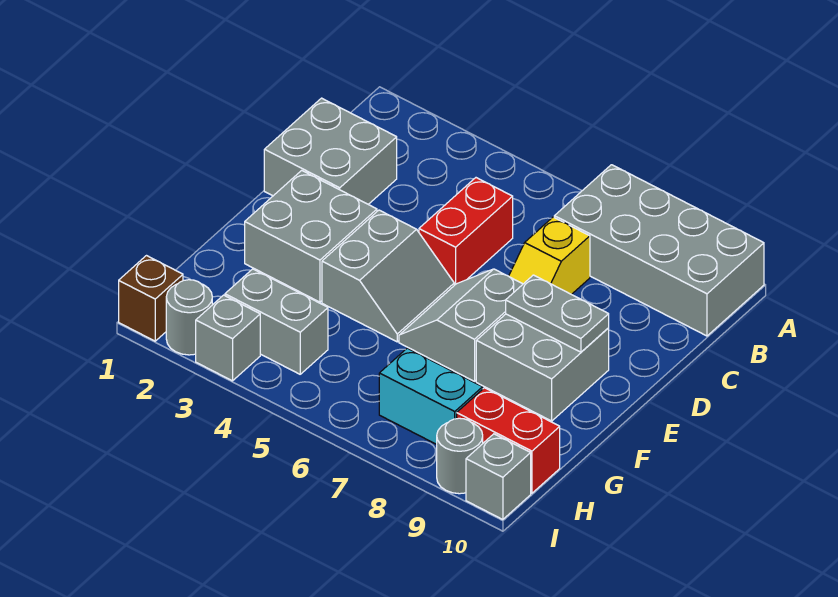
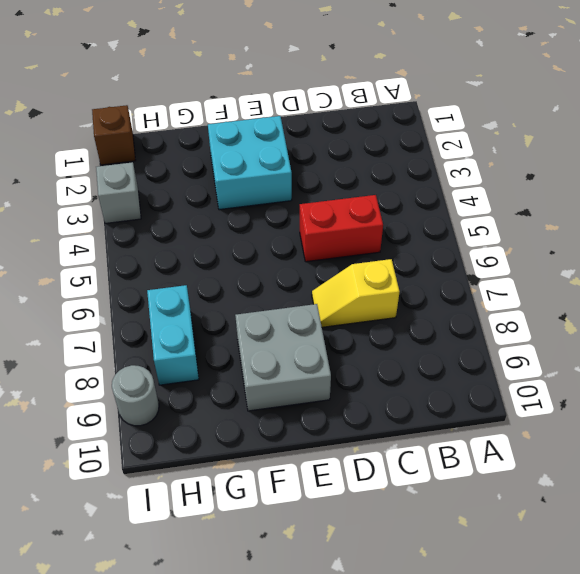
cyan brick E2:F3 level 1 -> grey brick E2:F3 level 1
none -> grey brick A7:B10 level 1
none -> grey brick C1:D2 level 1
none -> grey slope E4:F5 level 1 top 4

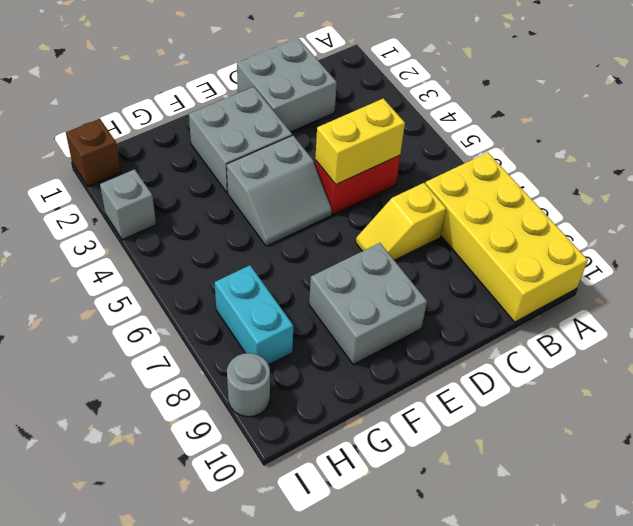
yellow brick A7:B10 level 1 -> grey brick A7:B10 level 1
yellow brick C5:D5 level 2 -> none
none -> grey slope E6:F7 level 1 top 7
none -> grey brick H3:H4 level 1
none -> red brick H9:H10 level 1

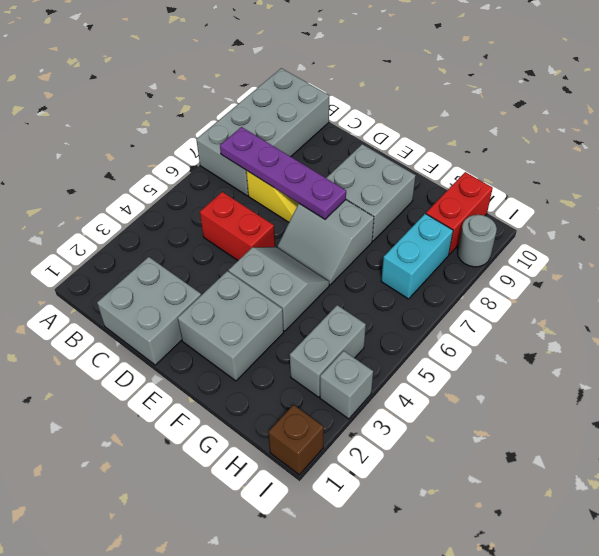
purple plate B7:E7 level 2 -> none
none -> grey round brick I2 level 1
none -> grey brick I10 level 1
none -> grey plate E8:E9 level 2

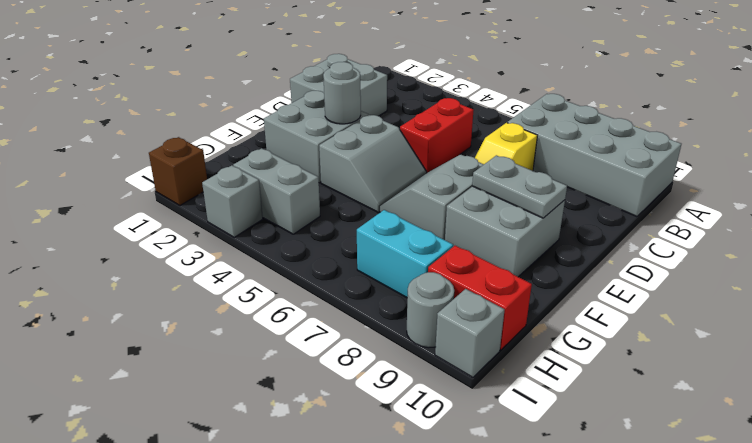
grey round brick E3 level 2 -> grey round brick I2 level 1

